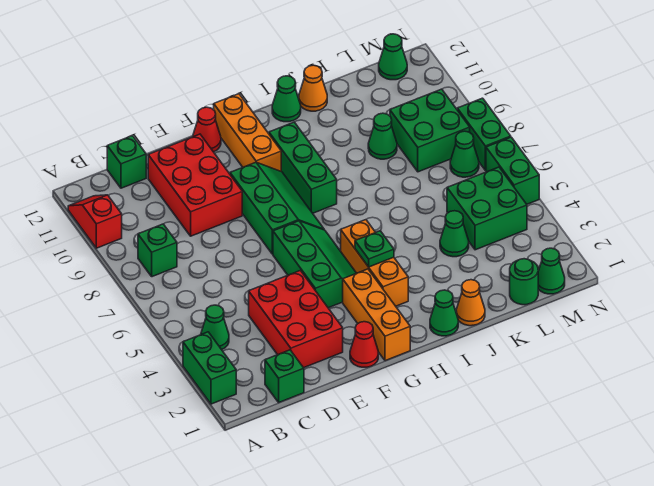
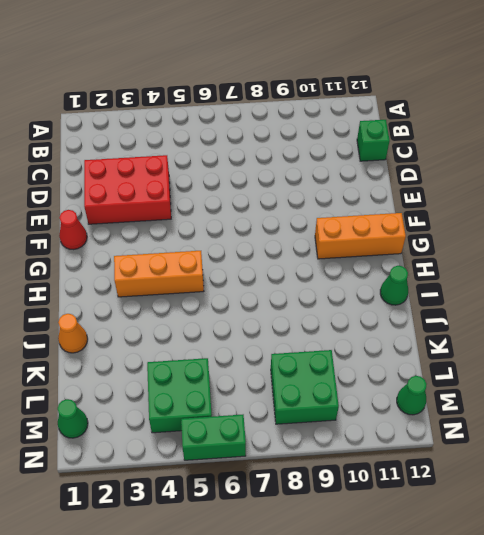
none -> green brick A2:A3 level 1
none -> red slope A10:A11 level 1 top 10
none -> green cone B4 level 1
none -> green brick B8 level 1

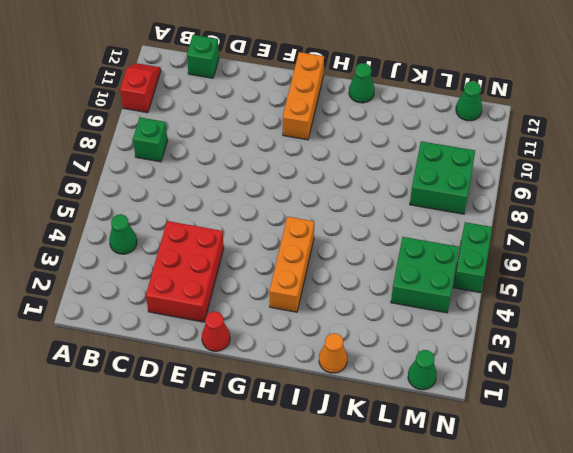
none -> green brick A2:A3 level 1
none -> green brick C1 level 1
none -> red brick D9:E11 level 1
none -> green slope F4:G6 level 1 top F

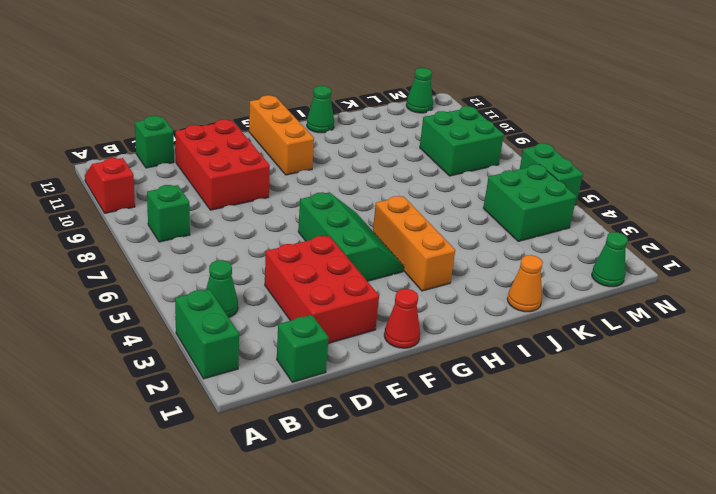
none -> green slope F7:G9 level 1 top F
none -> red cone F12 level 1
none -> orange brick G1:G3 level 1
none -> green brick H8:H10 level 1

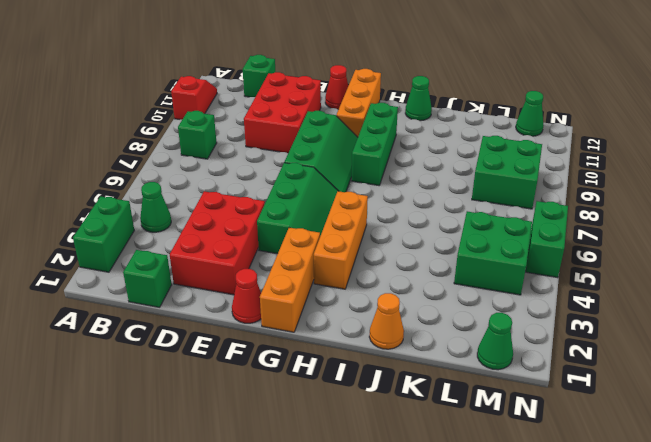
none -> green cone I1 level 1
none -> orange cone J12 level 1
none -> green cone K4 level 1
none -> green cone K9 level 1

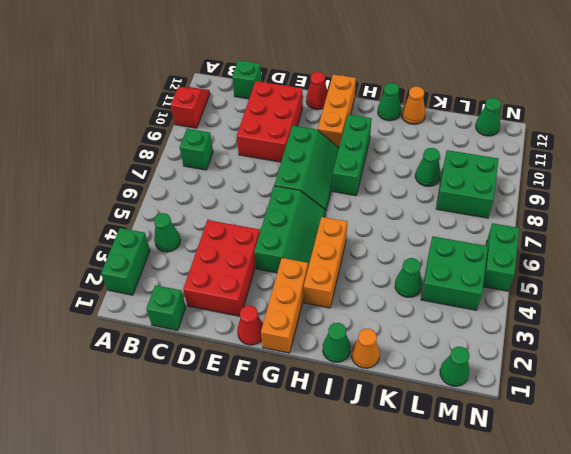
none -> green round brick L1 level 1
none -> green cone M7 level 1
none -> green brick N7:N8 level 1
none -> green plate H4 level 2

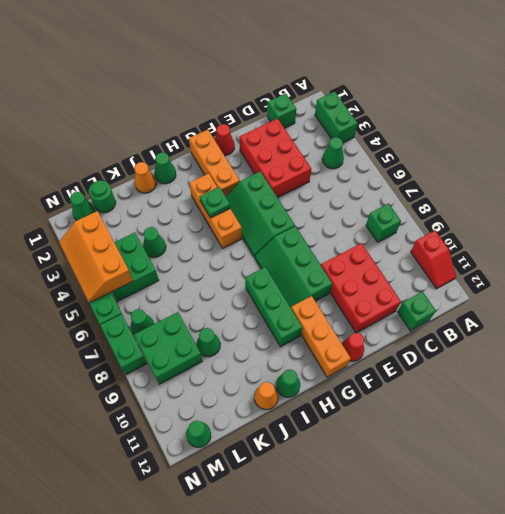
orange slope M3:N5 level 2 top M -> none

